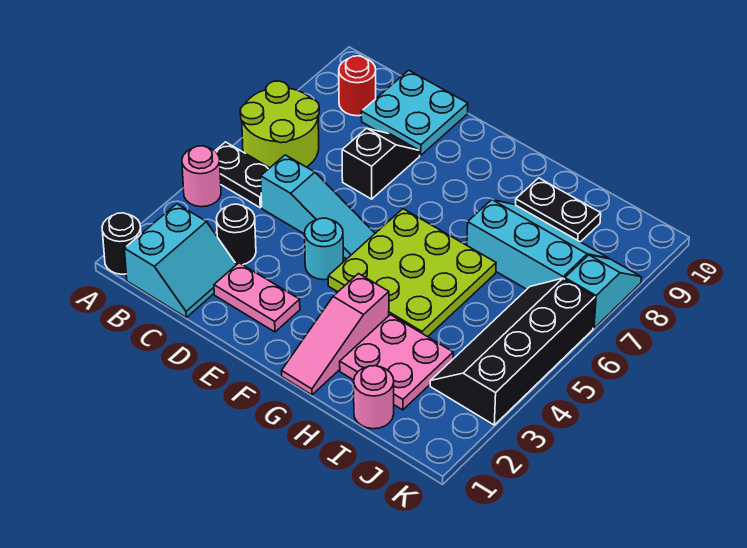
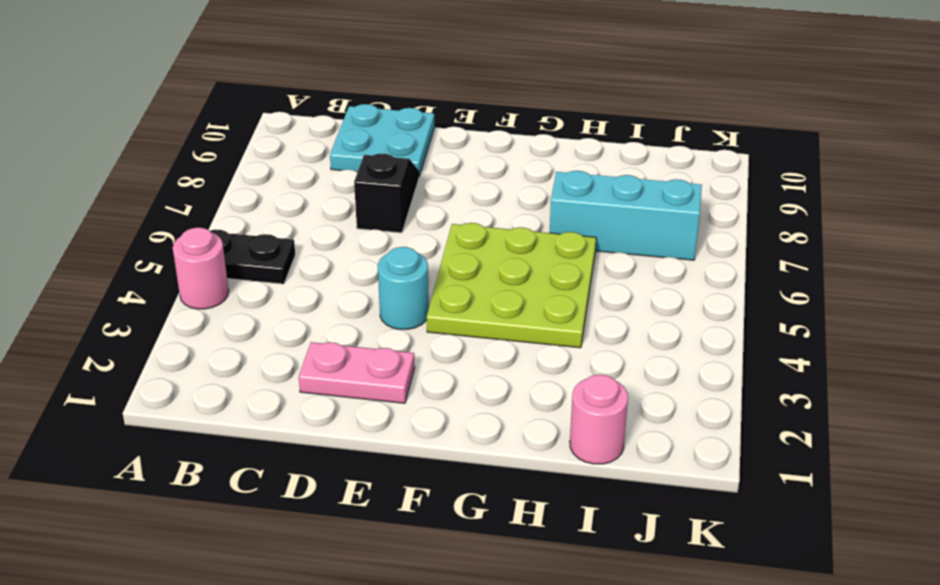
none -> black round brick A1 level 1
none -> lime round brick A6:B7 level 1
none -> cyan slope B1:C2 level 1 top B

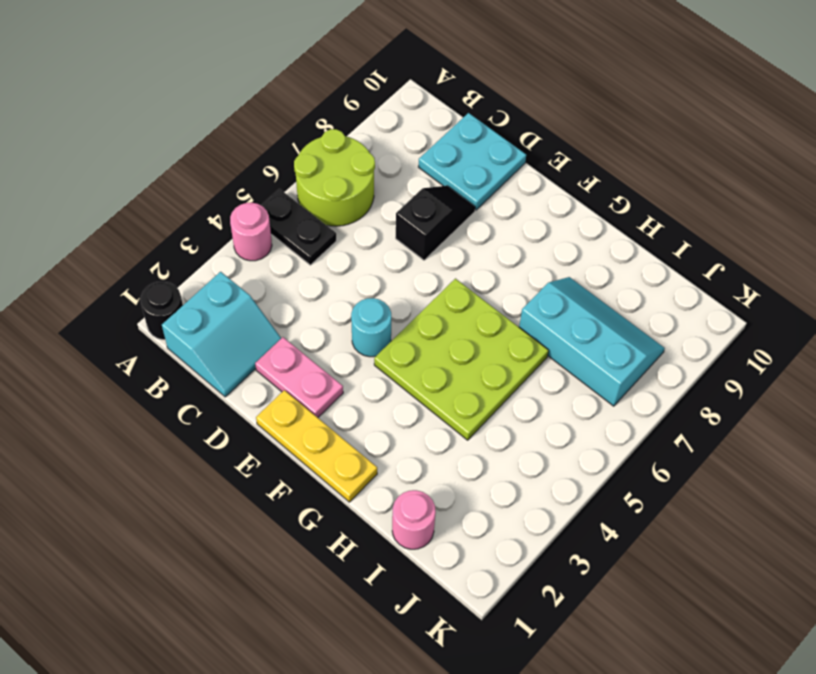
yellow plate E1:G1 level 1 -> pink slope G1:G3 level 1 top 3
none -> red round brick B9 level 1
none -> black round brick C3 level 1
none -> cyan slope C5:E5 level 1 top C

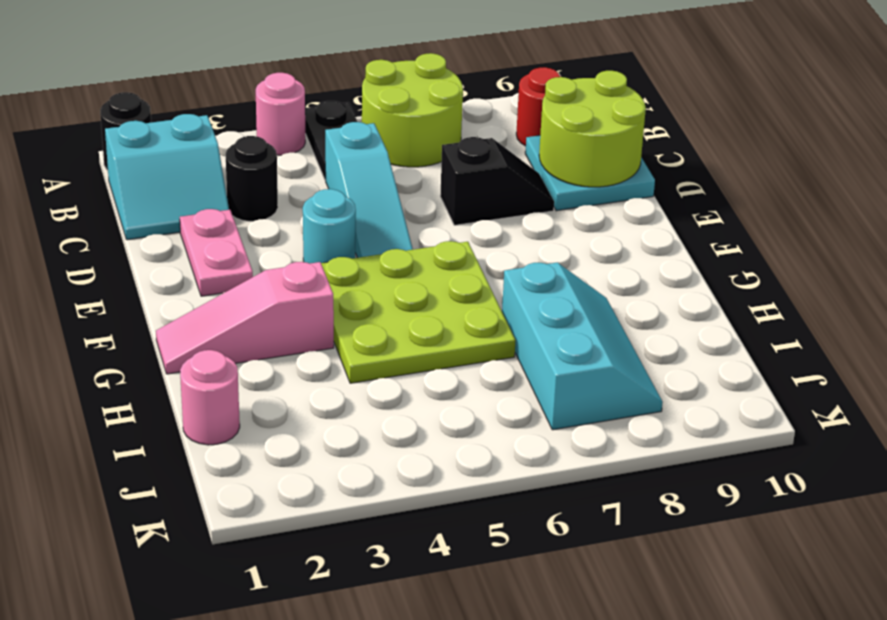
lime round brick C9:D10 level 2 -> none
none -> pink plate H2:I3 level 1
none -> black plate H9:I9 level 1
none -> black slope J3:K6 level 1 top K

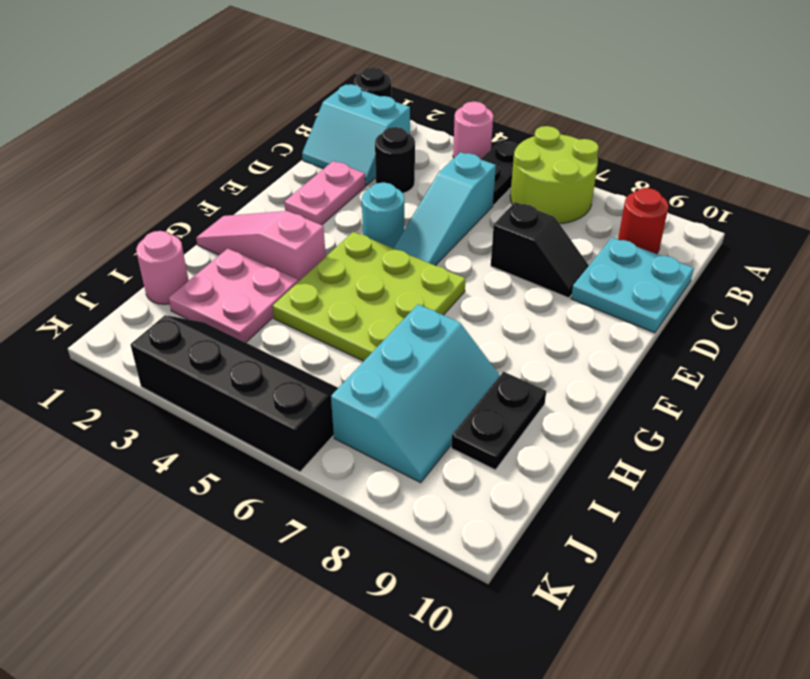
none -> cyan slope K7:K8 level 1 top 7

